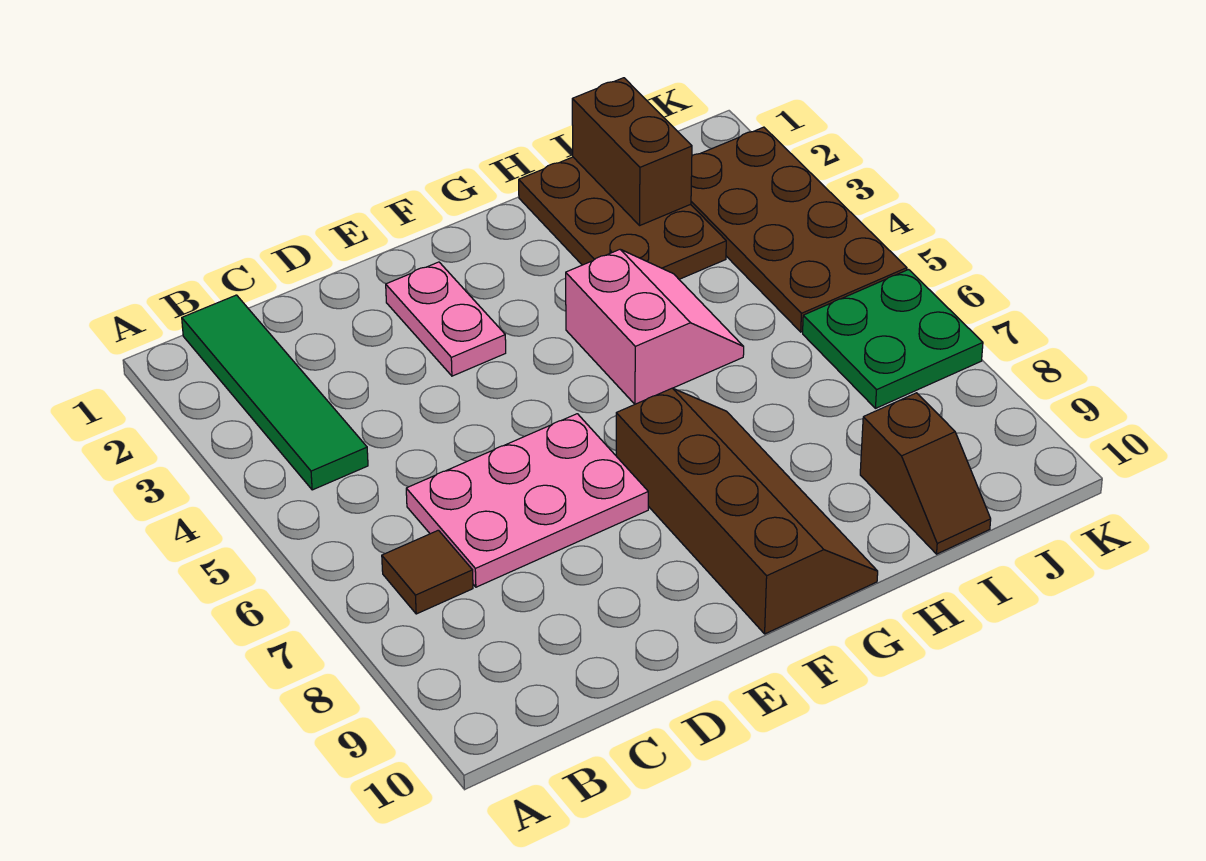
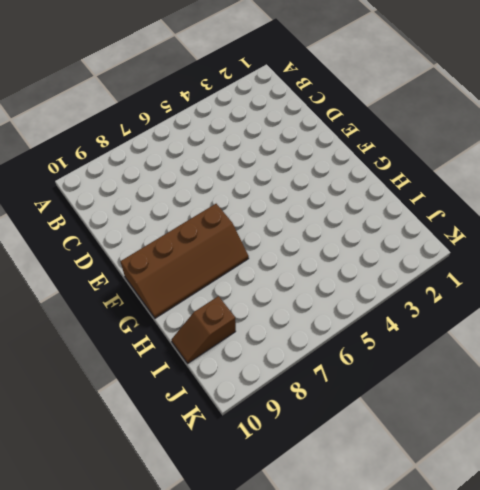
none -> green tile B1:B4 level 1
none -> brown tile B7 level 1

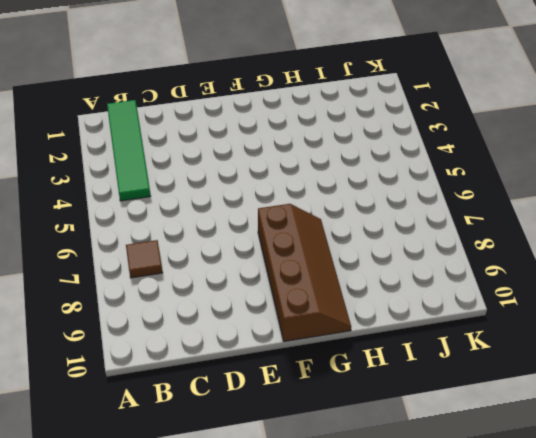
none -> pink plate C6:E7 level 1
none -> pink plate E2:E3 level 1

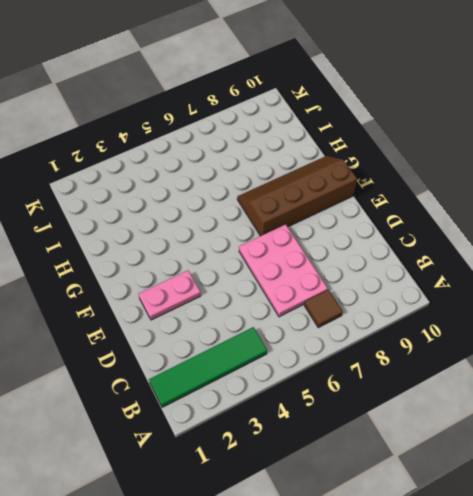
none -> pink slope G4:H5 level 1 top G
none -> brown plate H1:I3 level 1

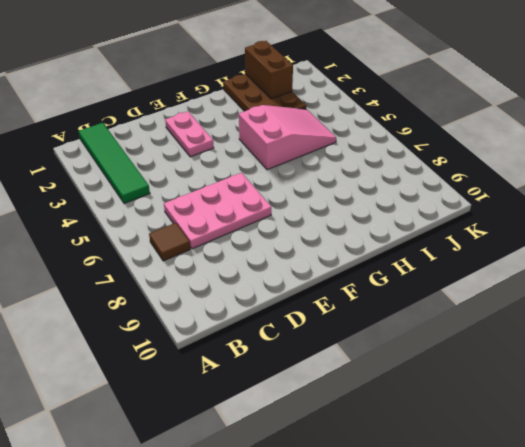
pink slope G4:I5 level 1 top G -> pink slope G4:H5 level 1 top G
none -> brown slope F7:G10 level 1 top F
none -> brown slope I9:I10 level 1 top 9

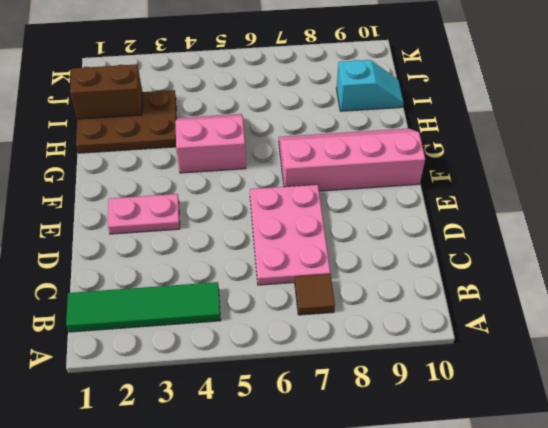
pink slope F7:G10 level 1 top F -> brown slope F7:G10 level 1 top F
cyan slope I9:I10 level 1 top 9 -> brown slope I9:I10 level 1 top 9
none -> brown plate J2:K5 level 1
none -> green plate J6:K7 level 1

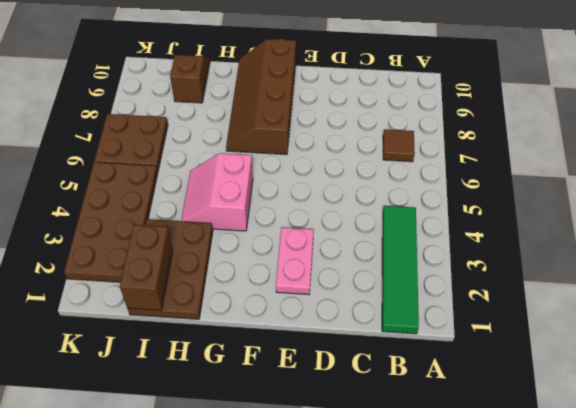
brown plate J6:K7 level 1 -> green plate J6:K7 level 1
none -> pink plate C6:E7 level 1

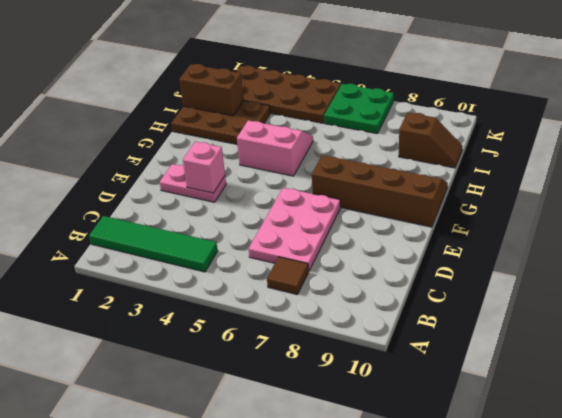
pink brick E3 level 2 -> none

